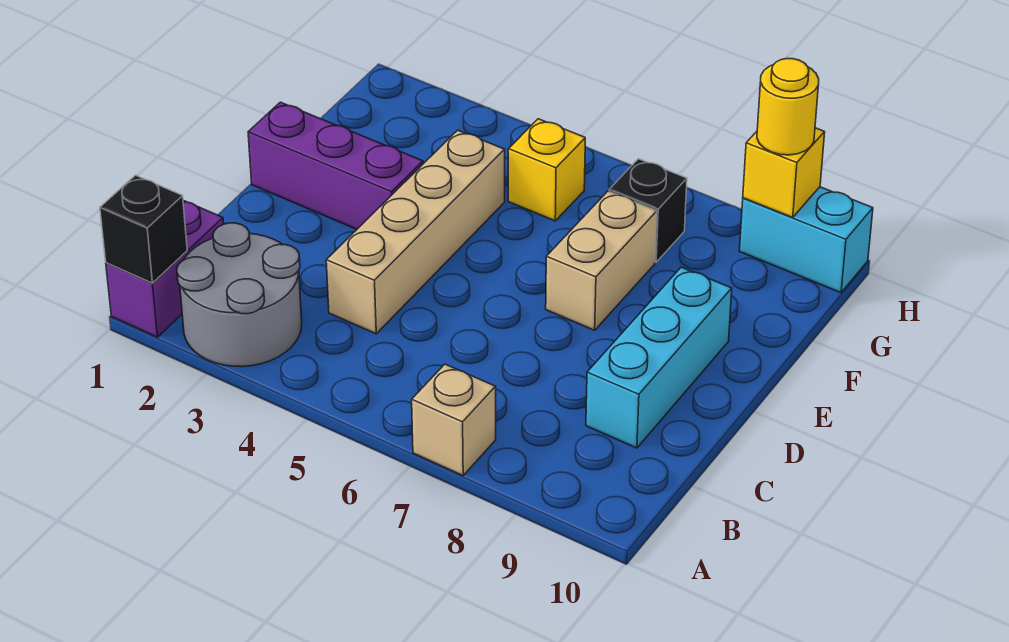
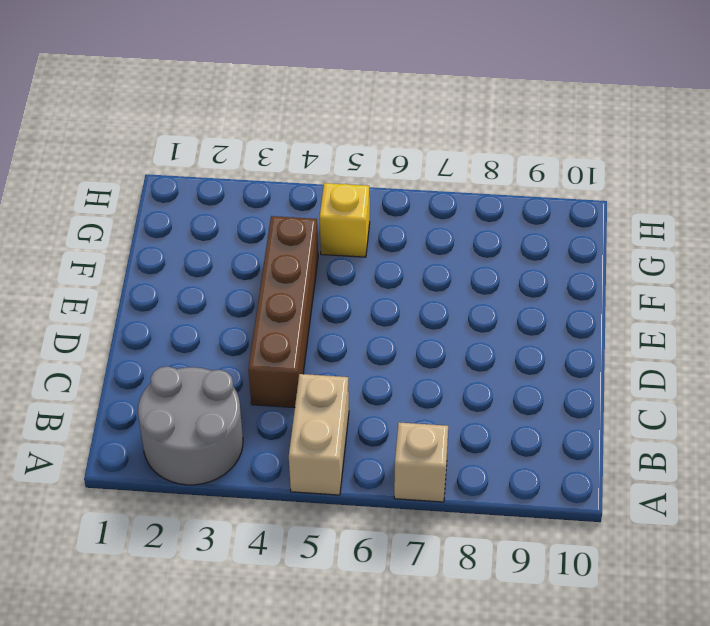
tan brick A5:B5 level 1 -> tan brick E7:F7 level 1
brown brick C4:F4 level 1 -> tan brick C4:F4 level 1
none -> purple brick A1:B1 level 1
none -> cyan brick C9:E9 level 1
none -> purple brick E1:E3 level 1

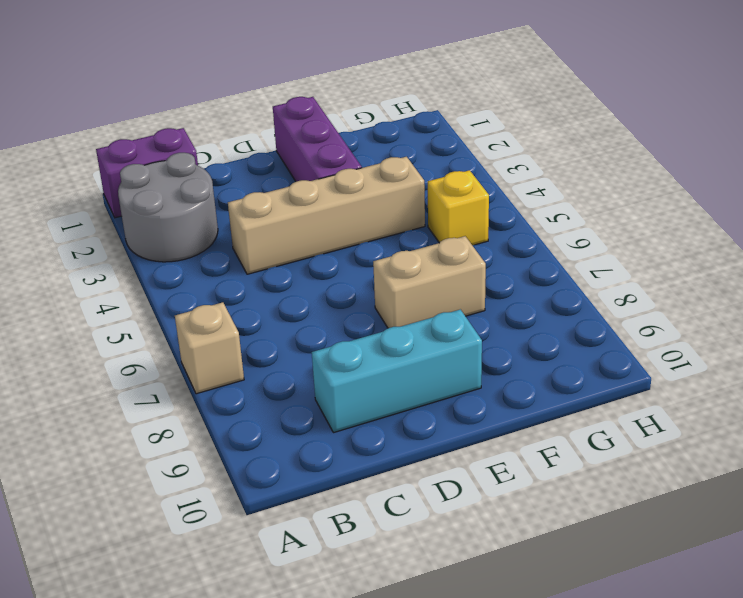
none -> black brick G7 level 1
none -> cyan brick H9:H10 level 1
none -> black brick A1 level 2

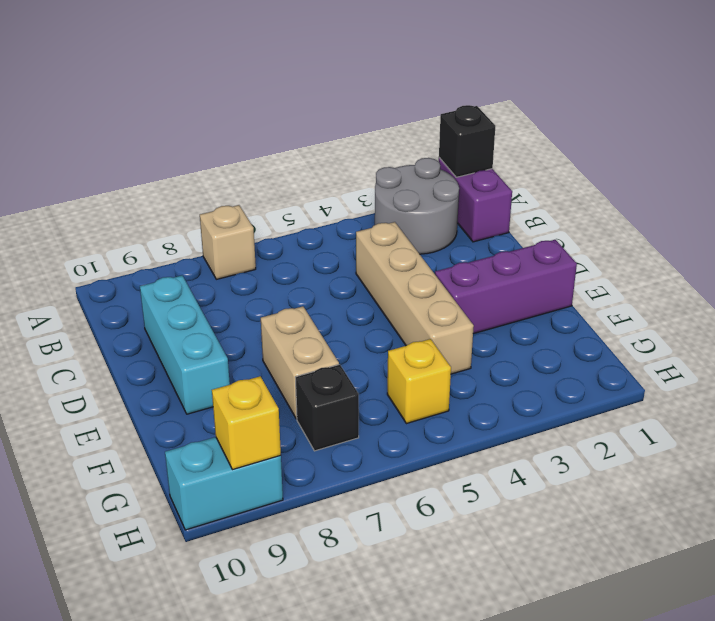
none -> yellow round brick H9 level 3

